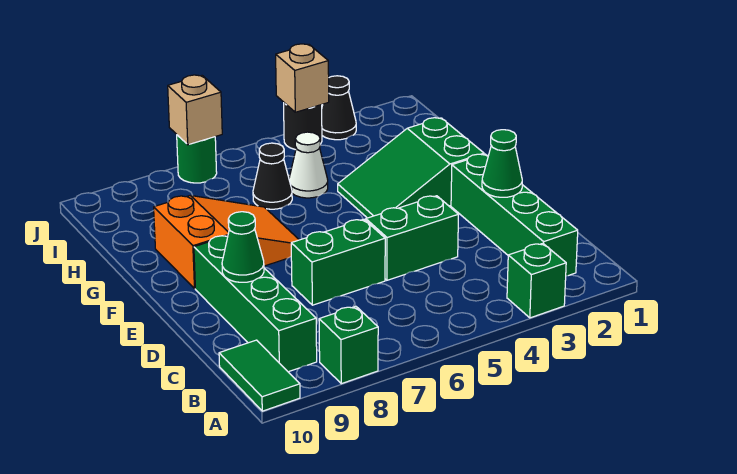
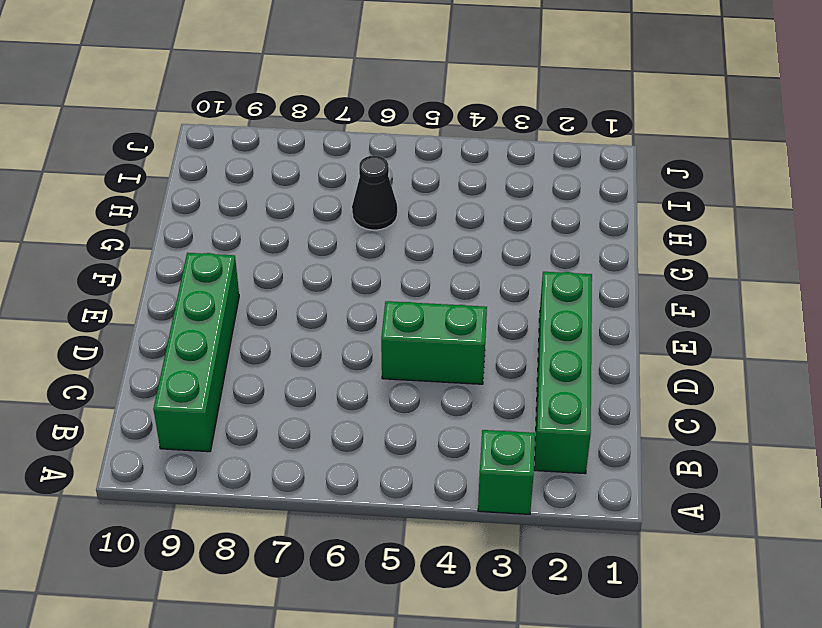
none -> green brick A8 level 1
none -> green tile A10:B10 level 1
none -> green brick D6:D7 level 1

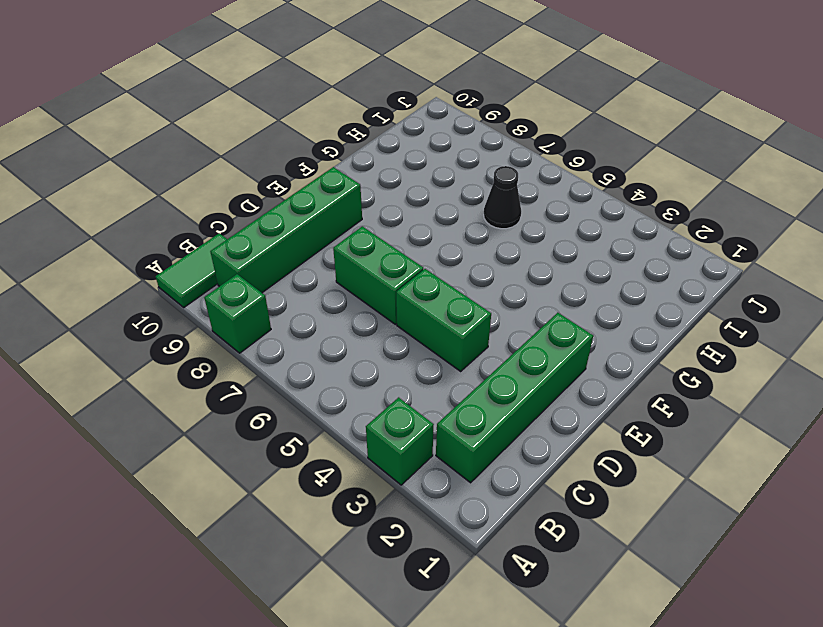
none -> green slope F2:G4 level 1 top 2
none -> orange slope F7:G9 level 1 top 9
none -> white cone H5 level 1

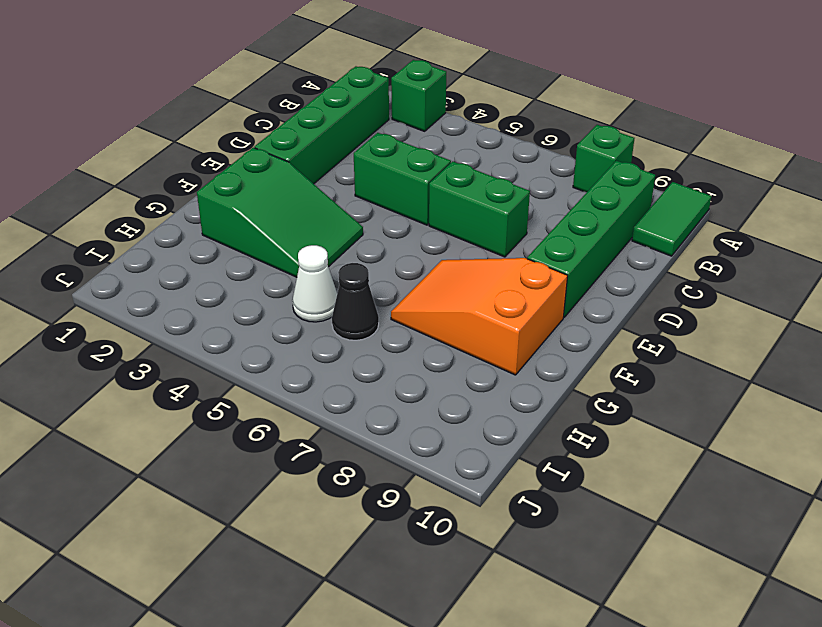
none -> black cone J3 level 1
none -> black round brick J4 level 1
none -> green round brick J7 level 1

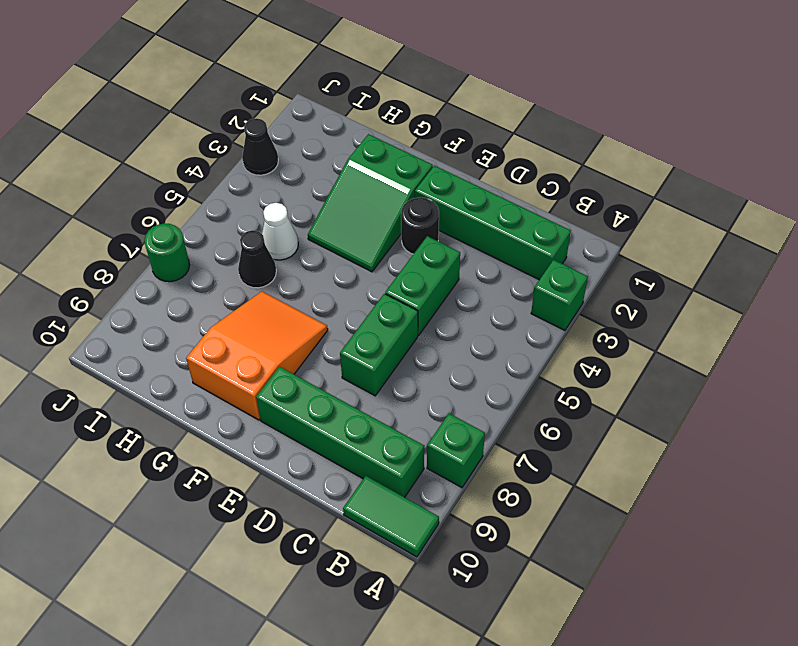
black round brick E3 level 1 -> black round brick J4 level 1
none -> green cone D2 level 2
none -> green cone D9 level 2
none -> tan brick J4 level 2

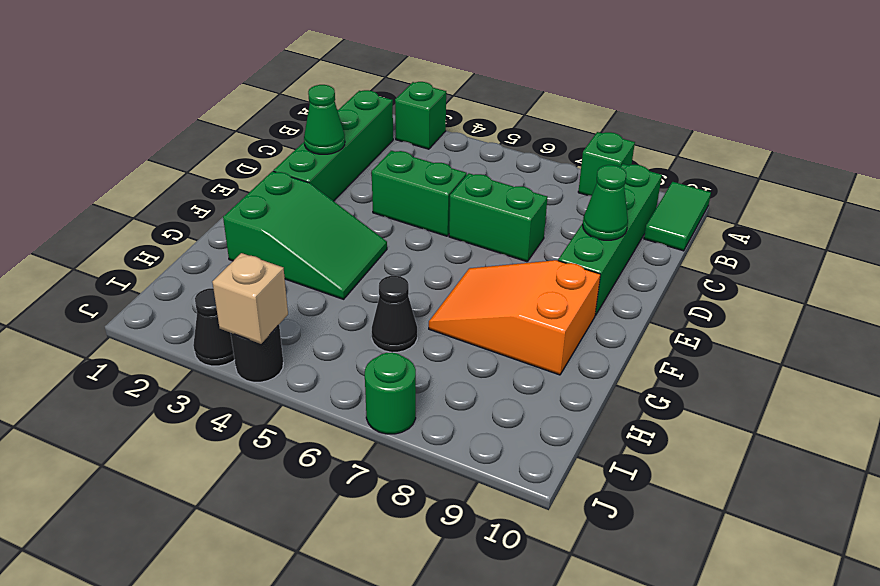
none -> white cone H5 level 1
none -> tan brick J7 level 2

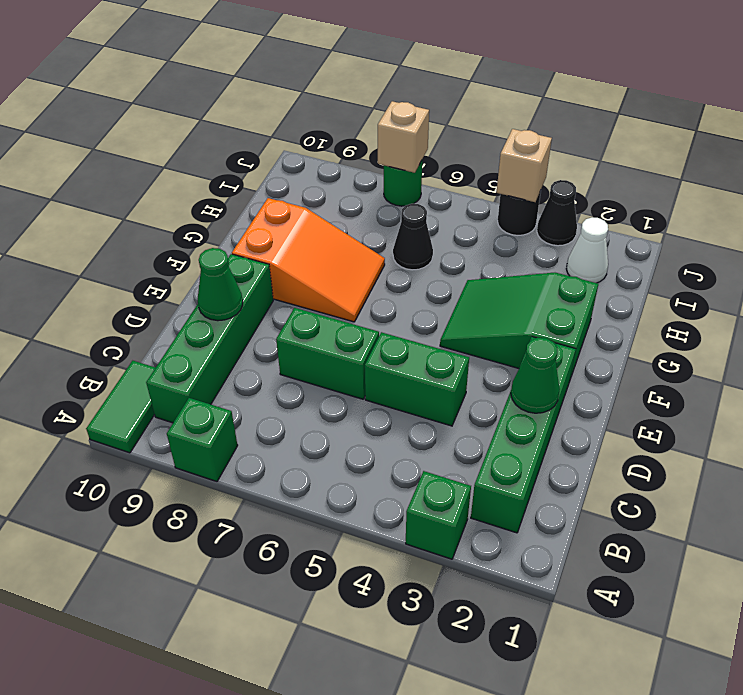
white cone I2 level 1 -> white cone H5 level 1

